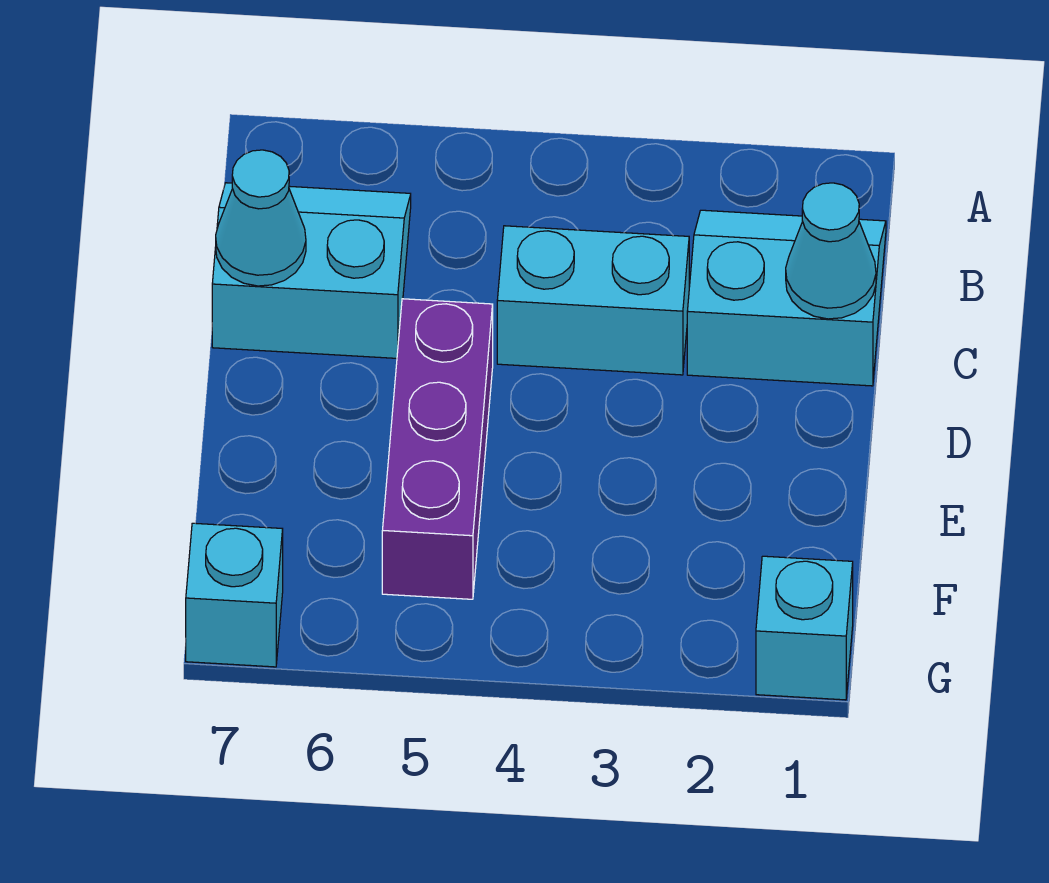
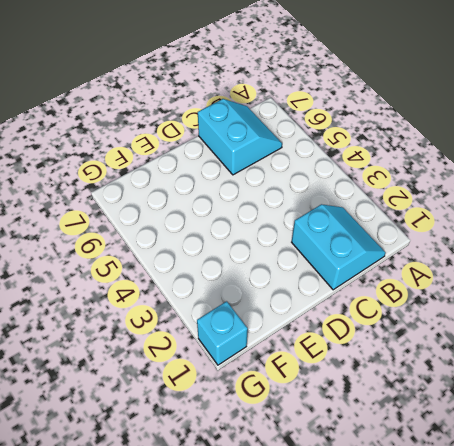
none -> cyan brick C3:C4 level 1
none -> purple brick D5:F5 level 1

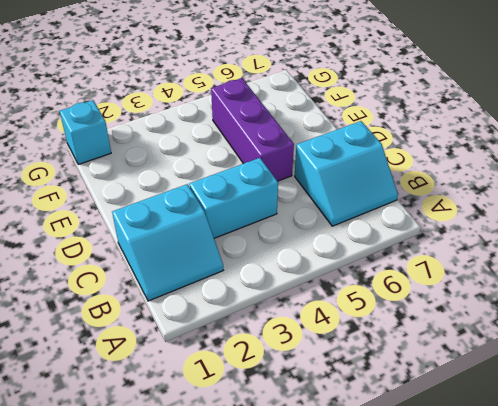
none -> cyan brick G7 level 1
none -> cyan cone C1 level 2

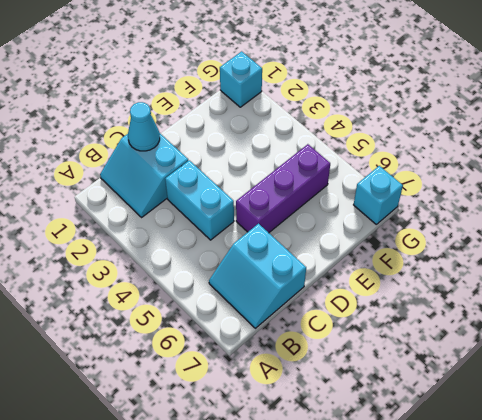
none -> cyan cone C7 level 2

